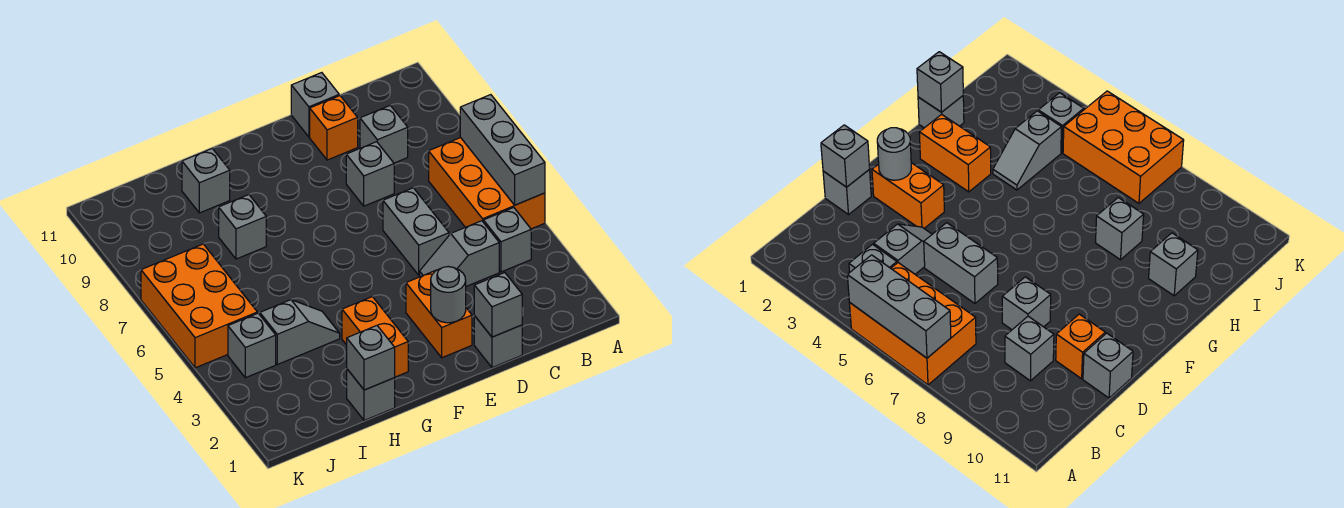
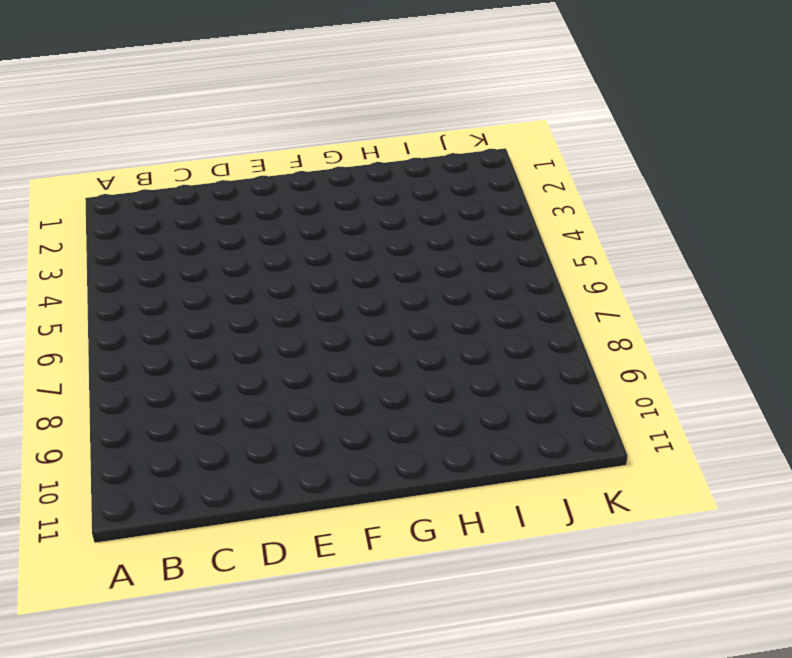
none -> orange brick A5:B7 level 1
none -> grey brick B4 level 1
none -> grey slope C4:D4 level 1 top C

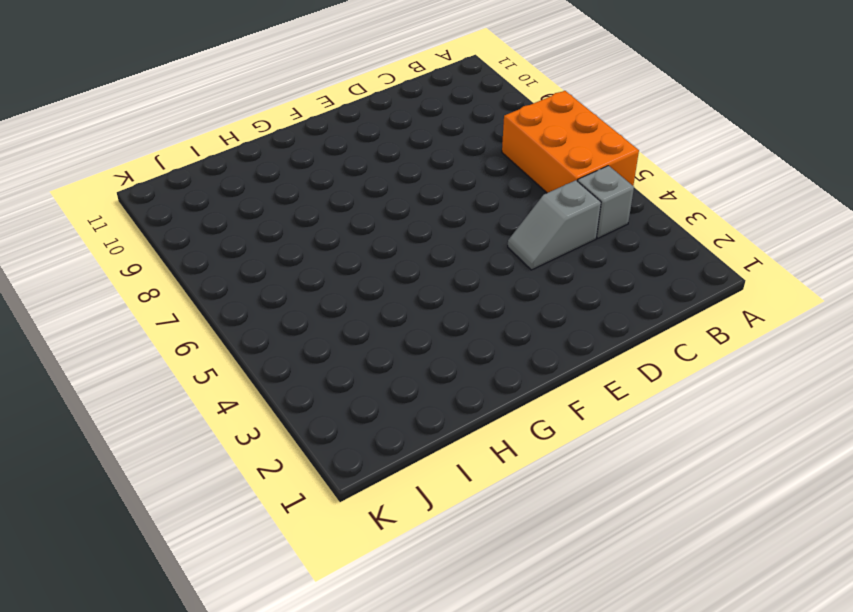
none -> grey brick C9 level 1
none -> grey brick D1 level 1
none -> grey brick D5:D6 level 1

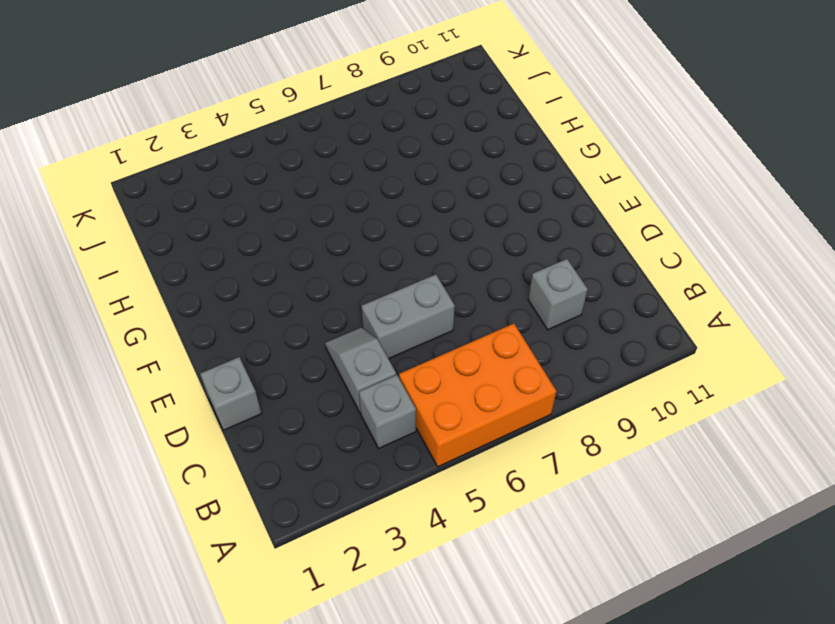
none -> grey brick D8 level 1
none -> orange brick D10 level 1
none -> grey brick D11 level 1

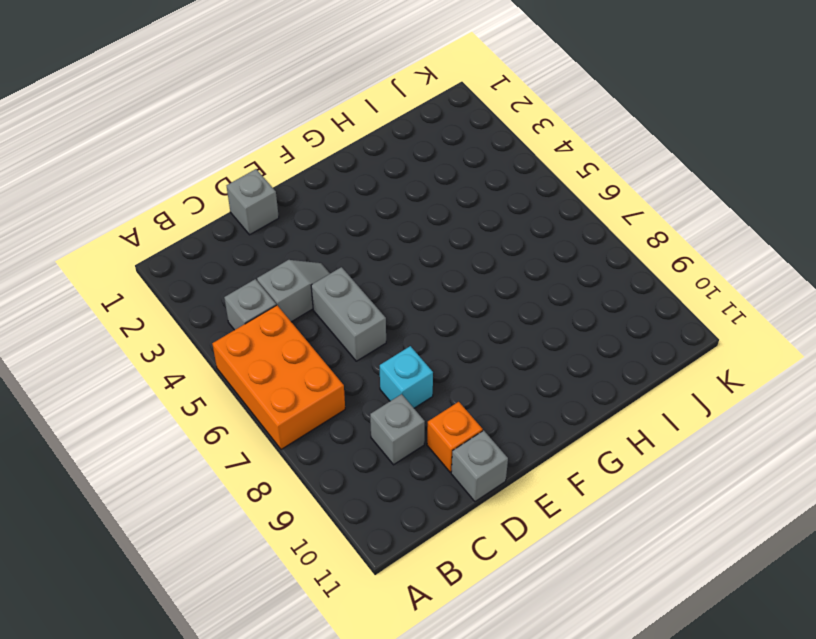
cyan brick D8 level 1 -> grey brick D8 level 1
none -> orange brick E2:E3 level 1
none -> orange brick G2:G3 level 1
none -> grey brick H1 level 1

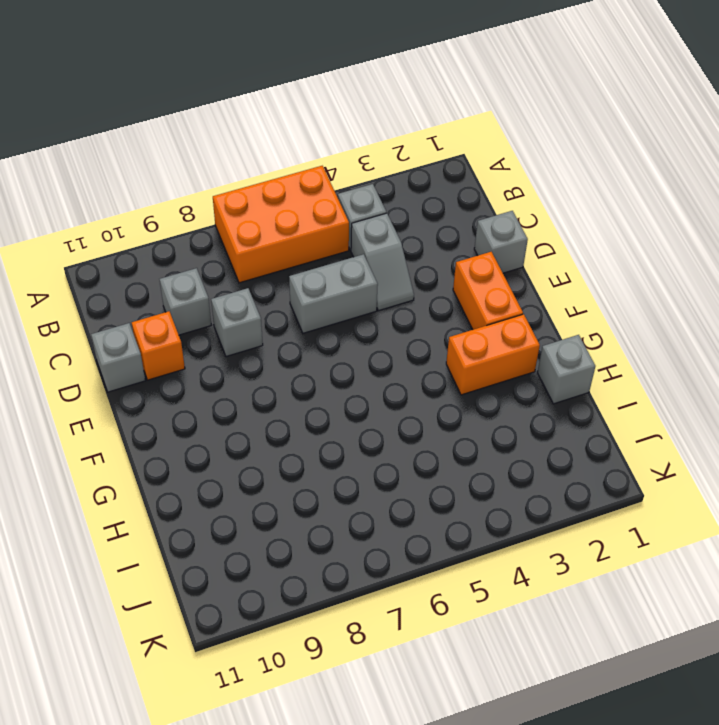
orange brick E2:F2 level 1 -> orange brick E2:E3 level 1
none -> grey slope H4:I4 level 1 top I
none -> grey brick H8 level 1
none -> grey brick H10 level 1

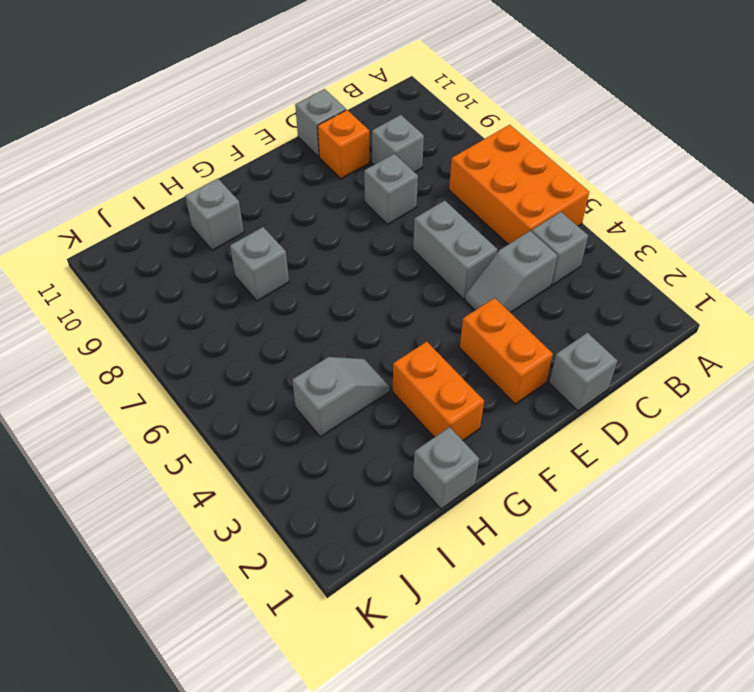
none -> grey brick J4 level 1
none -> orange brick J5:K7 level 1
none -> grey brick A5:A7 level 2

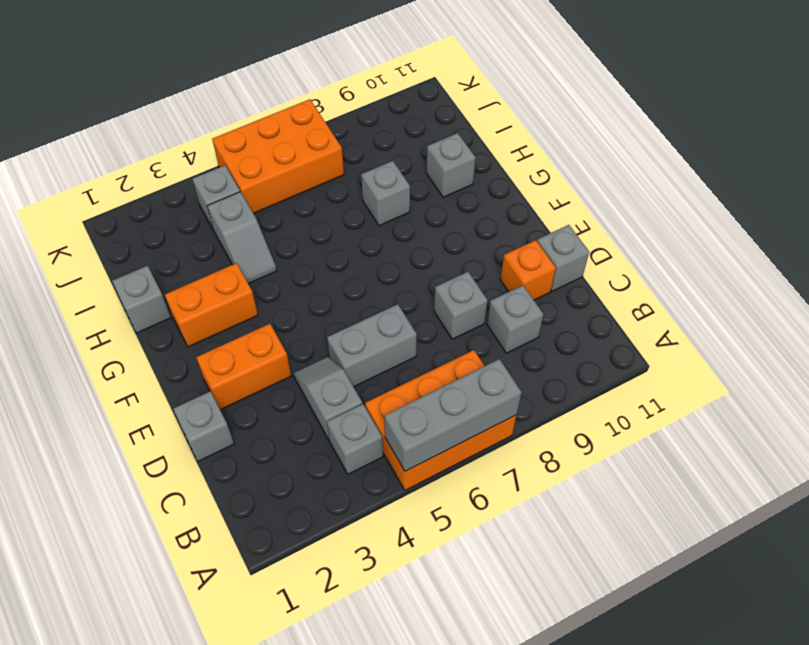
none -> grey brick D1 level 2
none -> grey round brick E2 level 2
none -> grey brick H1 level 2

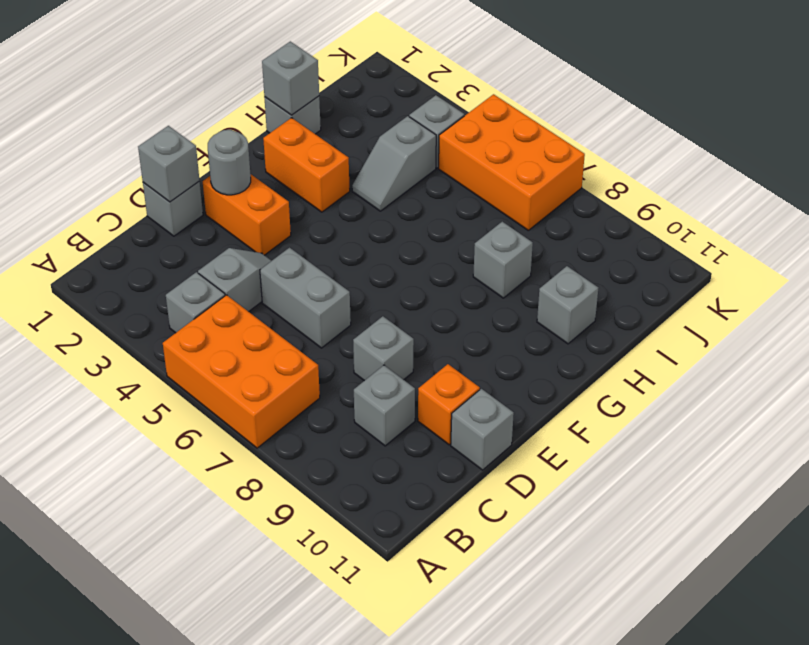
none -> grey brick A5:A7 level 2

